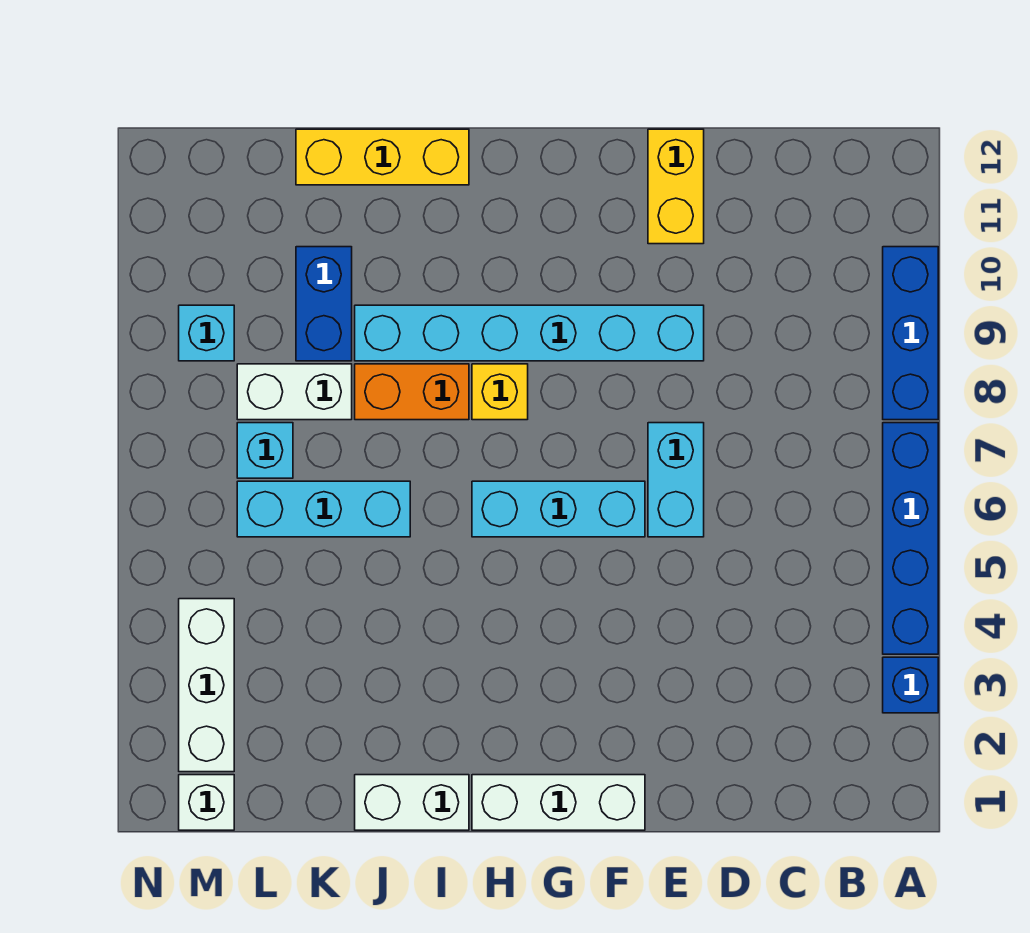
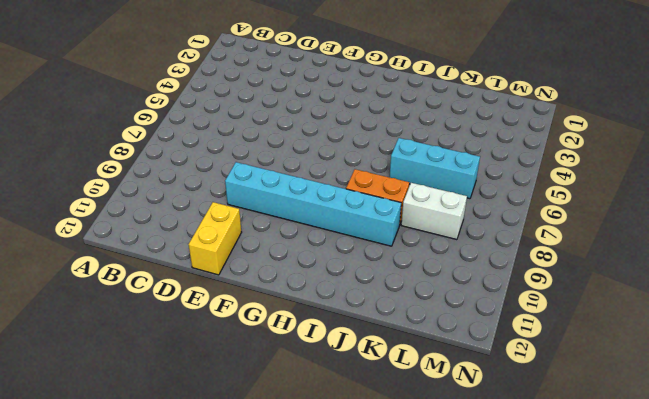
none -> blue brick A3 level 1
none -> blue brick A4:A7 level 1
none -> blue brick A8:A10 level 1

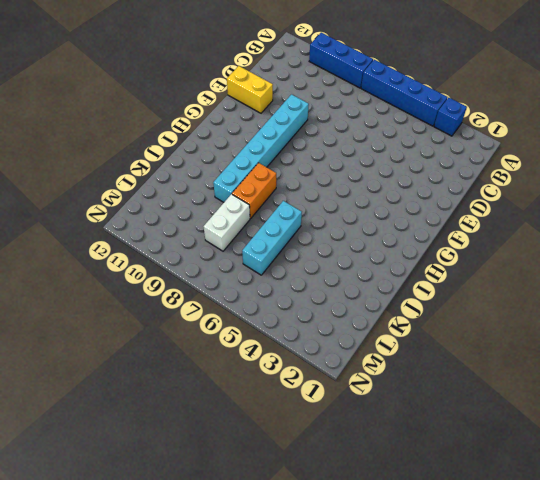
none -> cyan brick E6:E7 level 1
none -> white brick F1:H1 level 1
none -> cyan brick F6:H6 level 1

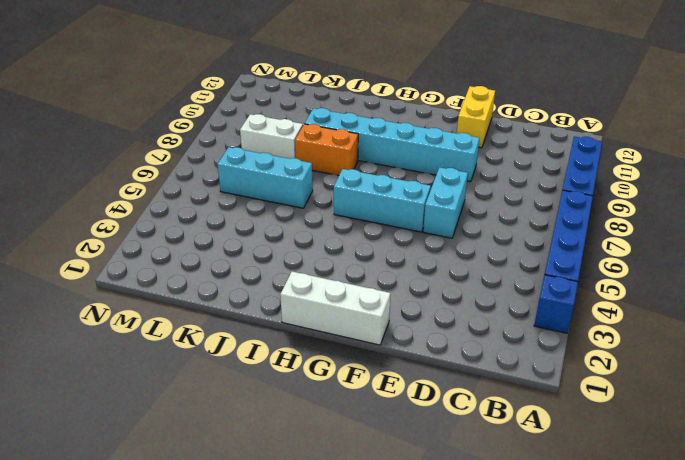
none -> yellow brick H8 level 1
none -> white brick I1:J1 level 1
none -> yellow brick I12:K12 level 1

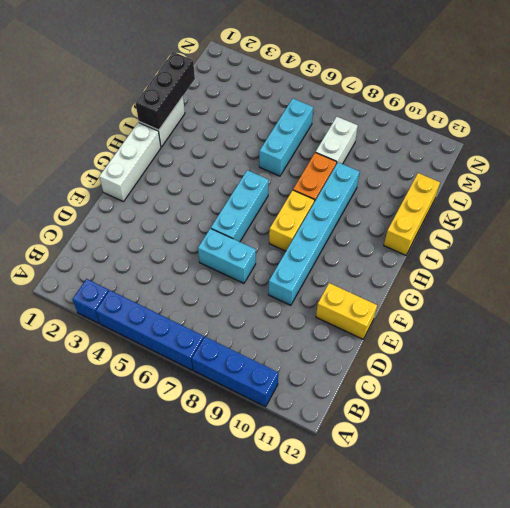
yellow brick G8:H8 level 1 -> yellow brick H8 level 1
black brick I1:K1 level 2 -> none
none -> blue brick K9:K10 level 1
none -> cyan brick L7 level 1
none -> white brick M1 level 1

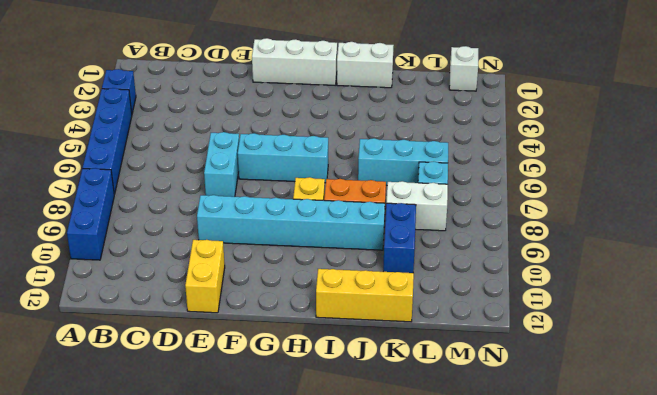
none -> white brick M2:M4 level 1
none -> cyan brick M9 level 1

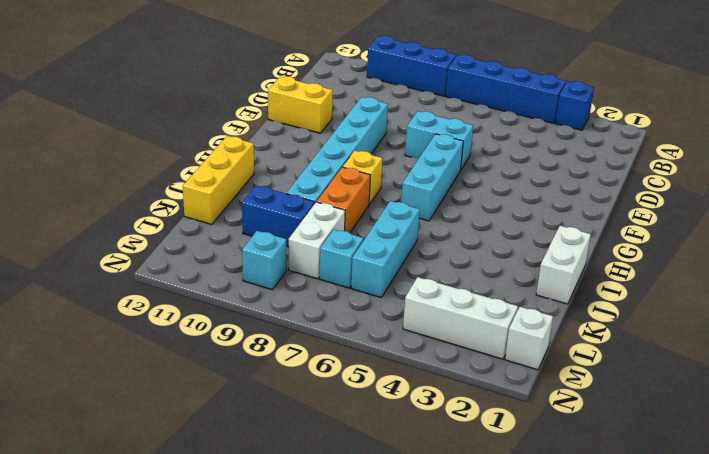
none -> white brick F1:H1 level 1

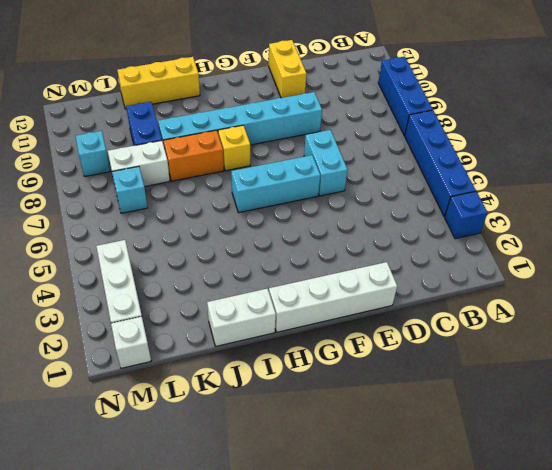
white brick E1:H1 level 1 -> white brick F1:H1 level 1
none -> cyan brick J6:L6 level 1

